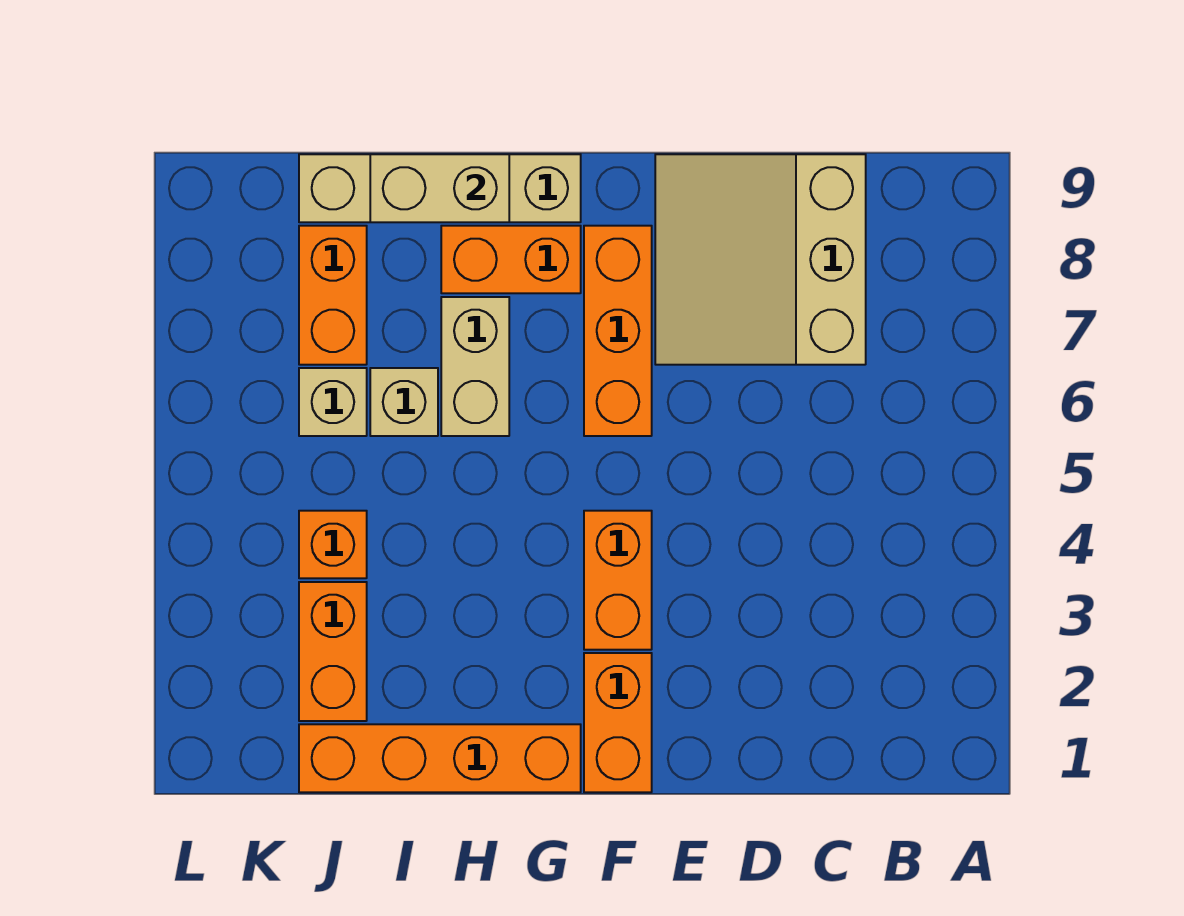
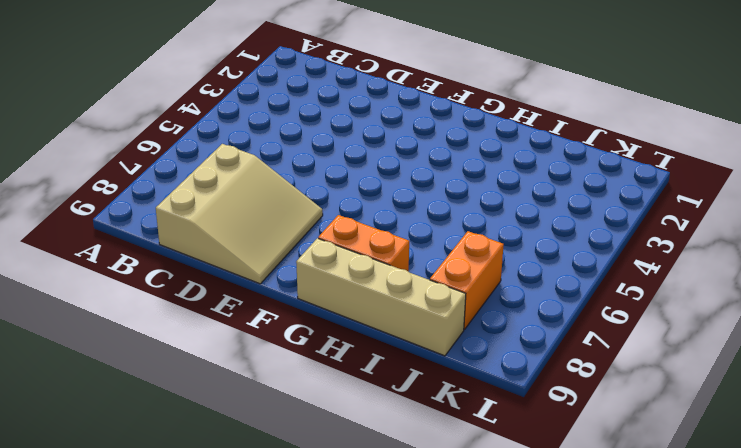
none -> orange brick F1:F2 level 1
none -> orange brick F3:F4 level 1
none -> orange brick F6:F8 level 1

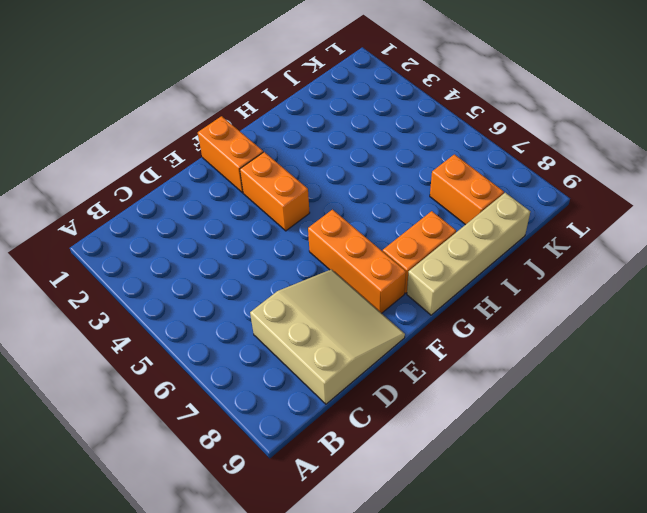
none -> orange brick G1:J1 level 1
none -> tan brick H6:H7 level 1
none -> tan brick I6 level 1

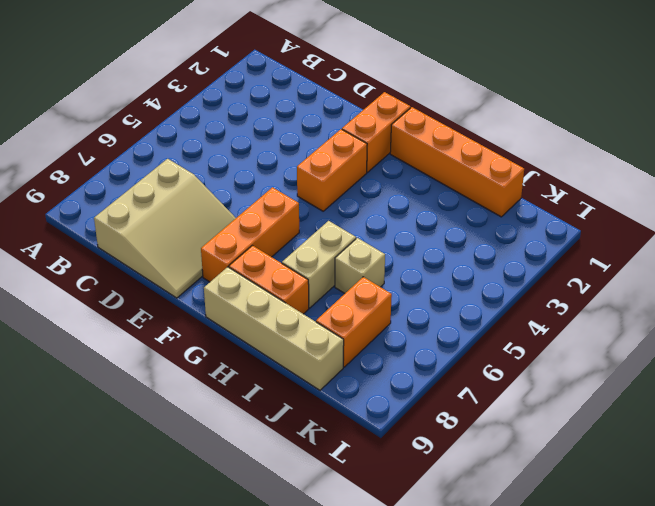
none -> orange brick J2:J3 level 1
none -> orange brick J4 level 1
none -> tan brick J6 level 1

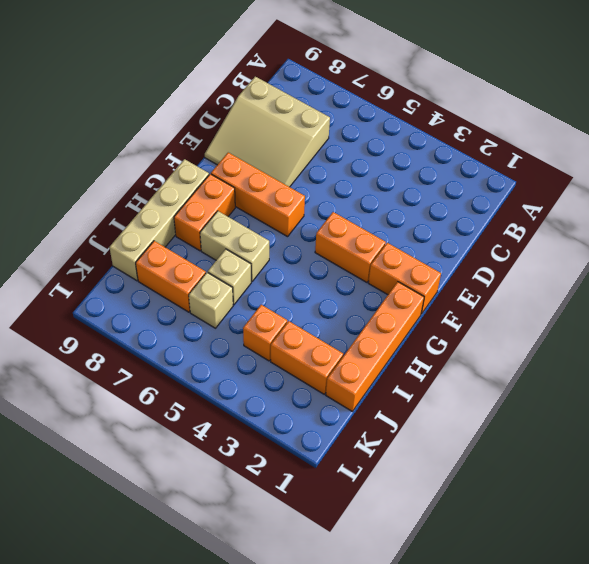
none -> tan brick H9:I9 level 2

